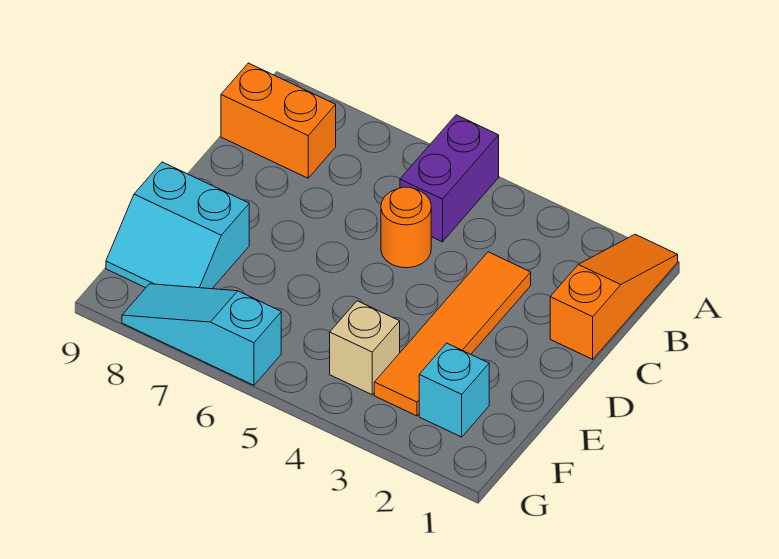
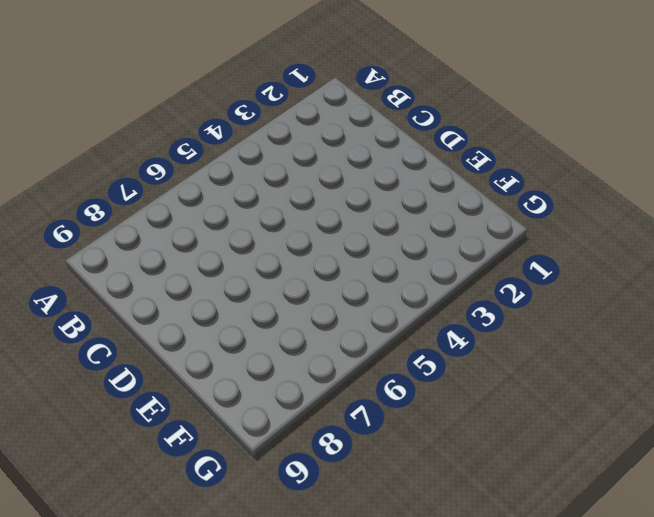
none -> orange slope A1:C1 level 1 top C
none -> purple brick A5:B5 level 1

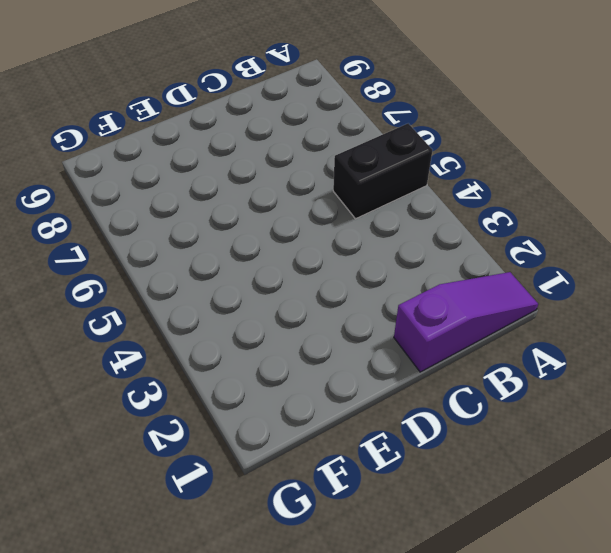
purple slope A1:C1 level 1 top C -> orange slope A1:C1 level 1 top C
black brick A5:B5 level 1 -> purple brick A5:B5 level 1
none -> orange brick B8:B9 level 1
none -> orange tile C3:F3 level 1

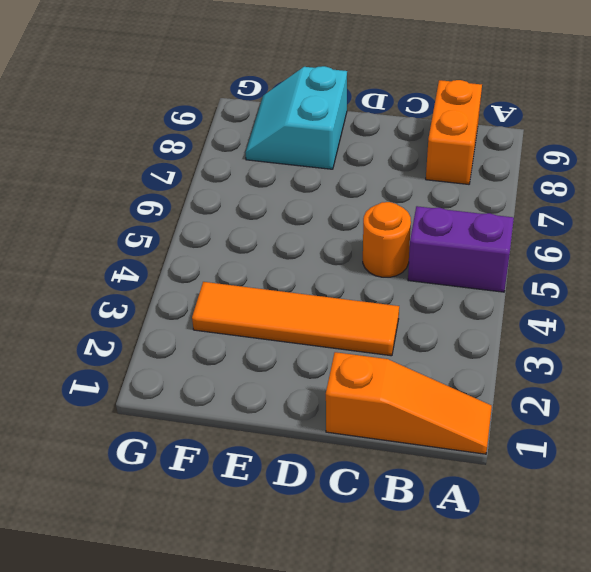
none -> cyan brick F2 level 1
none -> tan brick F4 level 1

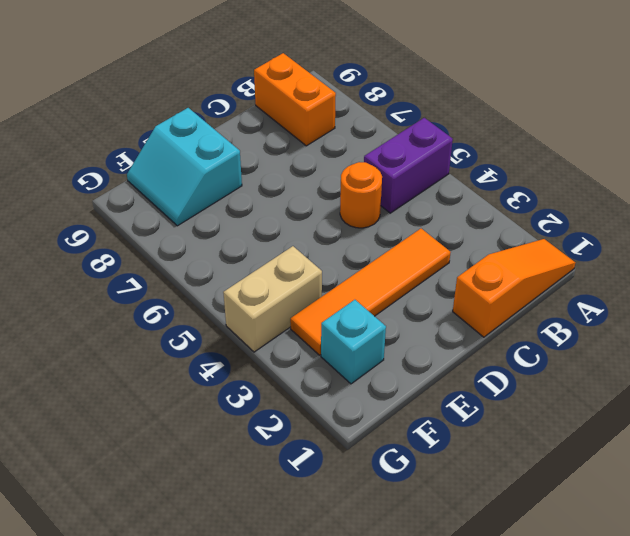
tan brick F4:G4 level 1 -> tan brick F4 level 1
none -> cyan slope G6:G8 level 1 top 6

